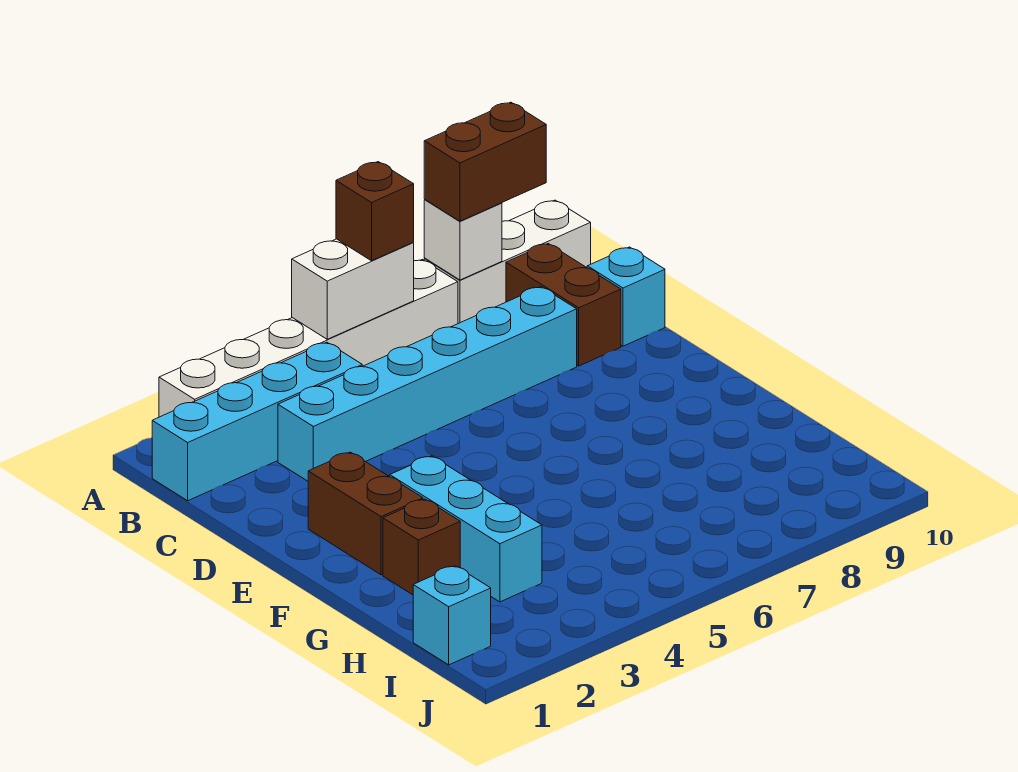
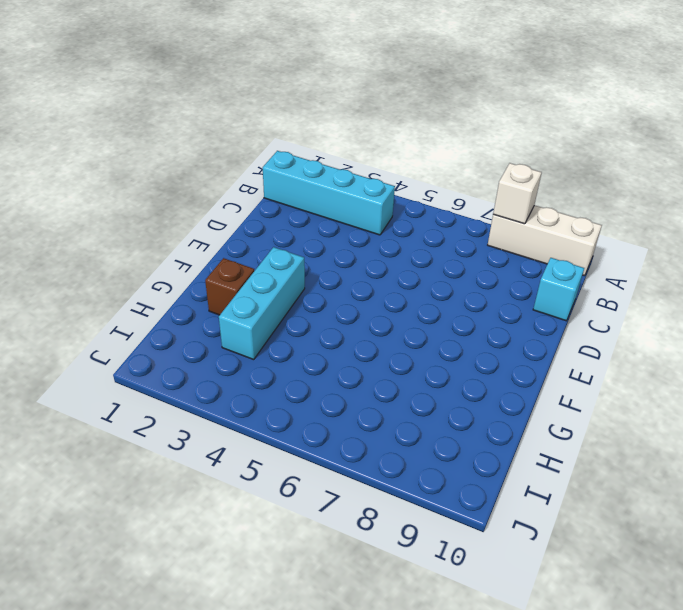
none -> white brick A2:A7 level 1
none -> brown brick B9:C9 level 1
none -> cyan brick C3:C8 level 1

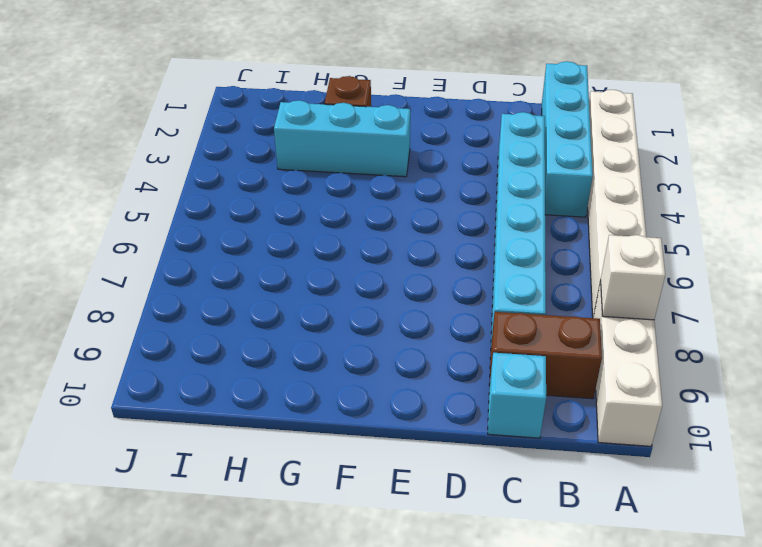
none -> brown brick E2:F2 level 1
none -> cyan brick I1 level 1
none -> white brick A5:A6 level 2

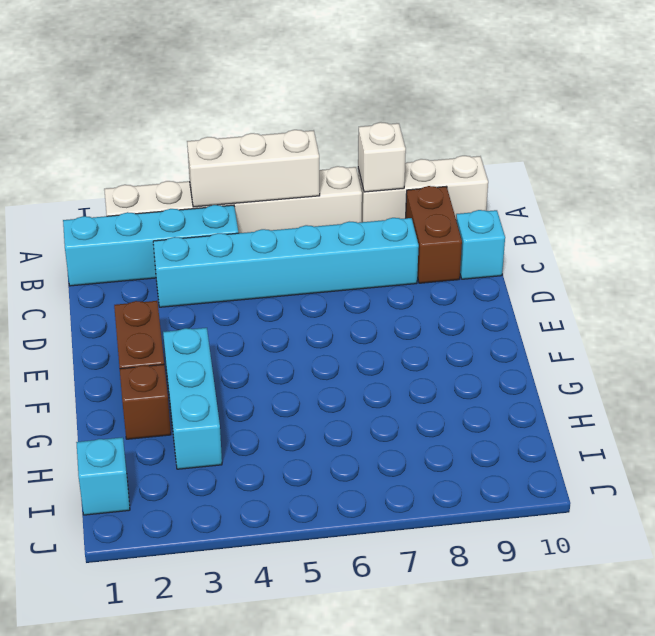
white brick A4:A6 level 2 -> white brick A5:A6 level 2
none -> brown brick A6 level 3
none -> brown brick A8:A9 level 3

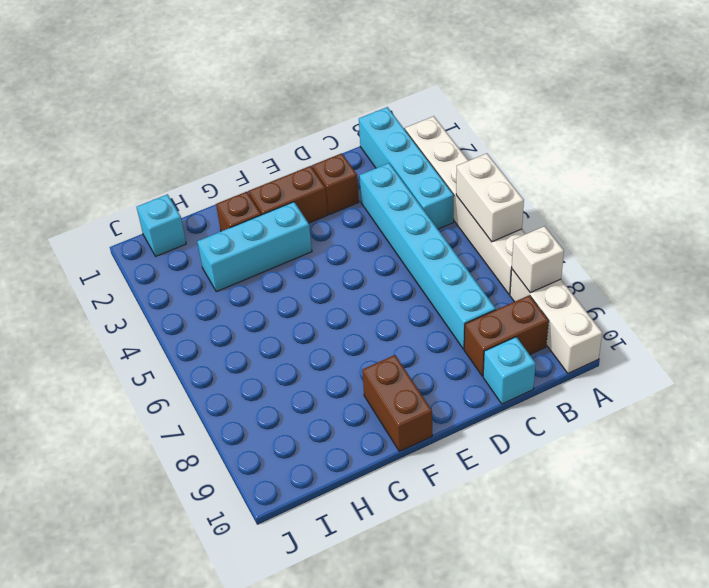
brown brick D2 level 1 -> brown brick A6 level 3
brown brick F9:F10 level 1 -> brown brick A8:A9 level 3

